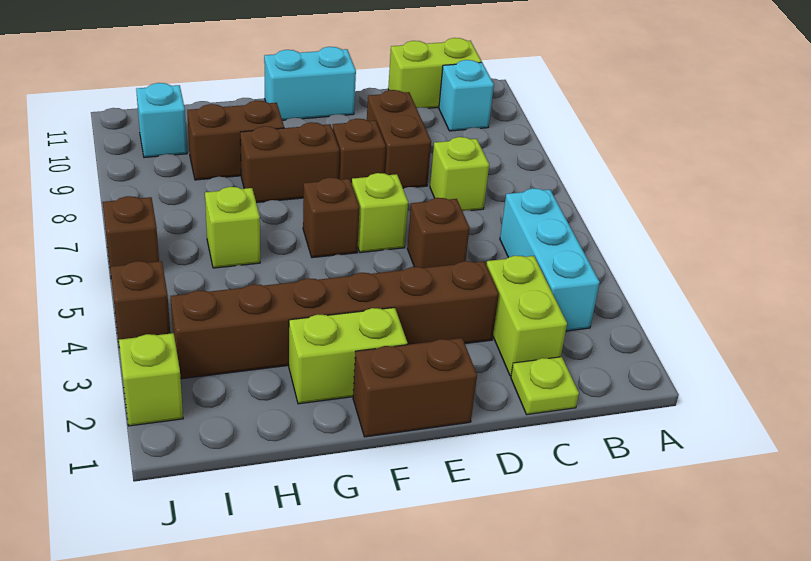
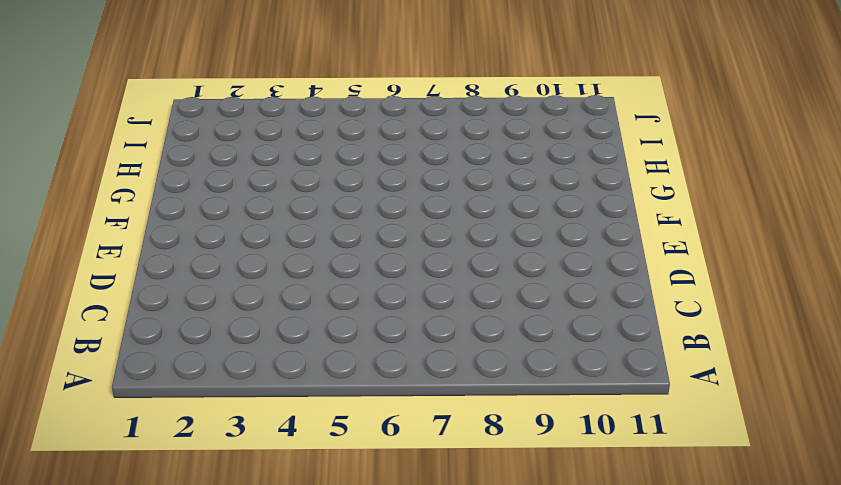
none -> cyan brick B3:B5 level 1
none -> cyan brick B10 level 1
none -> lime brick B11:C11 level 1

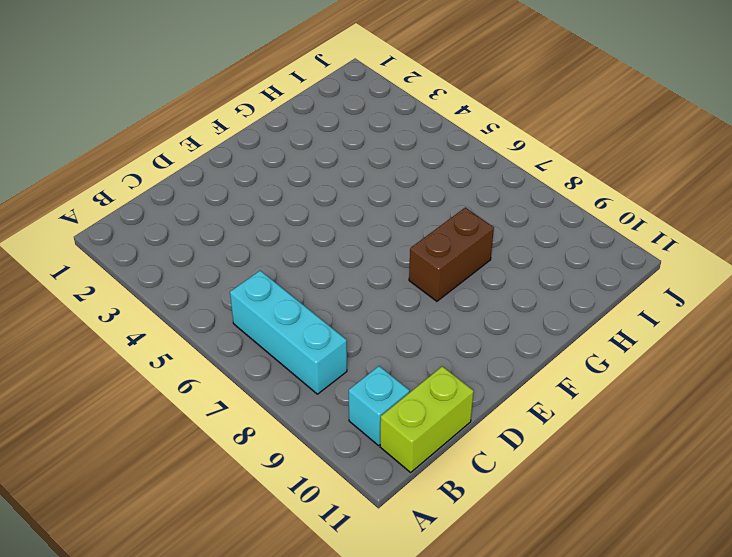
cyan brick B6:B8 level 1 -> cyan brick B3:B5 level 1
none -> lime plate C1 level 1
none -> lime brick C2:C3 level 1
none -> lime brick C7 level 1

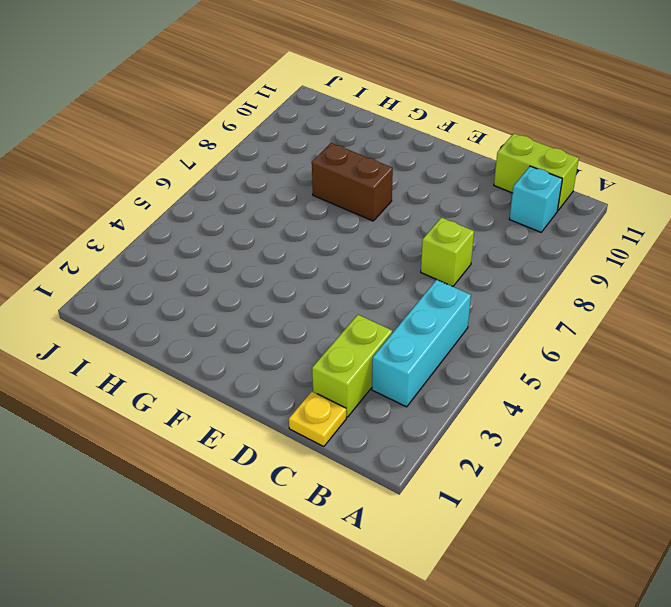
yellow plate C1 level 1 -> lime plate C1 level 1
none -> brown brick D3:I3 level 1
none -> brown brick D5 level 1
none -> brown brick D8:D9 level 1

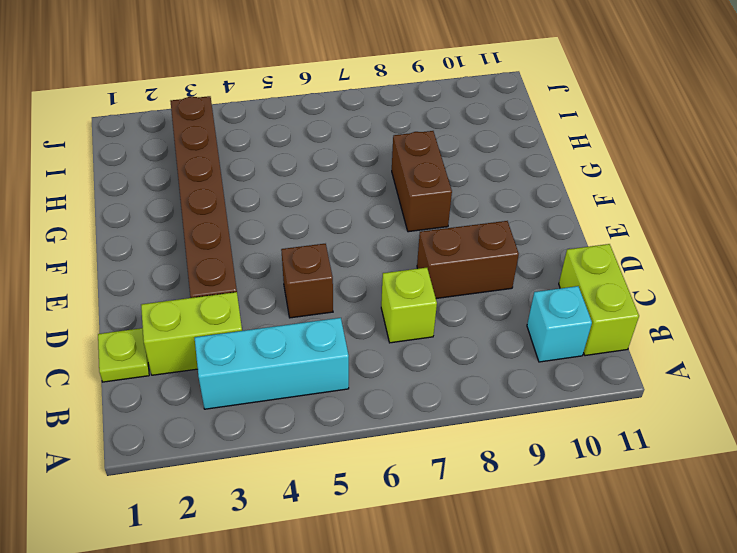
none -> brown brick E1:F1 level 1
none -> lime brick E6 level 1
none -> brown brick E8 level 1

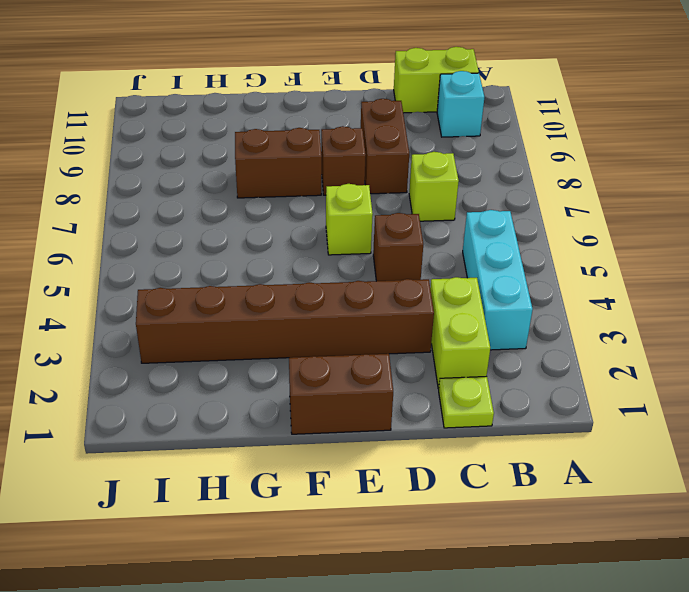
none -> cyan brick E11:F11 level 1
none -> lime brick F2:G2 level 1
none -> brown brick F6 level 1

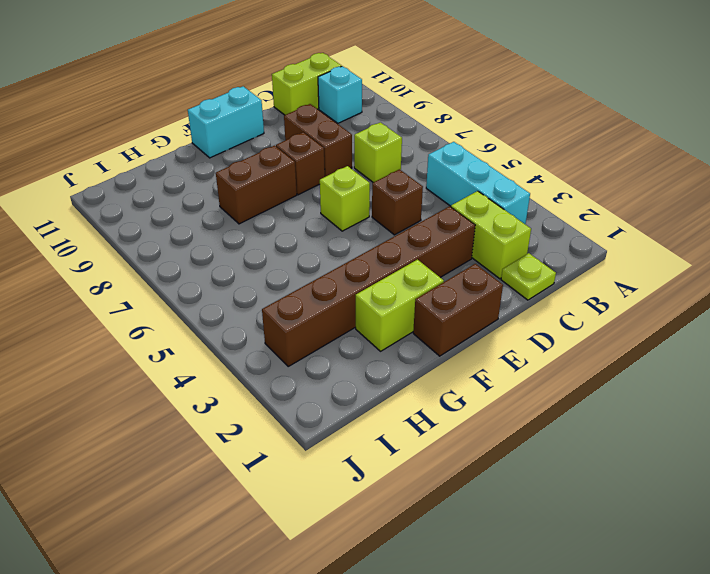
none -> brown brick F6 level 1
none -> brown brick G9:H9 level 1
none -> lime brick H6 level 1

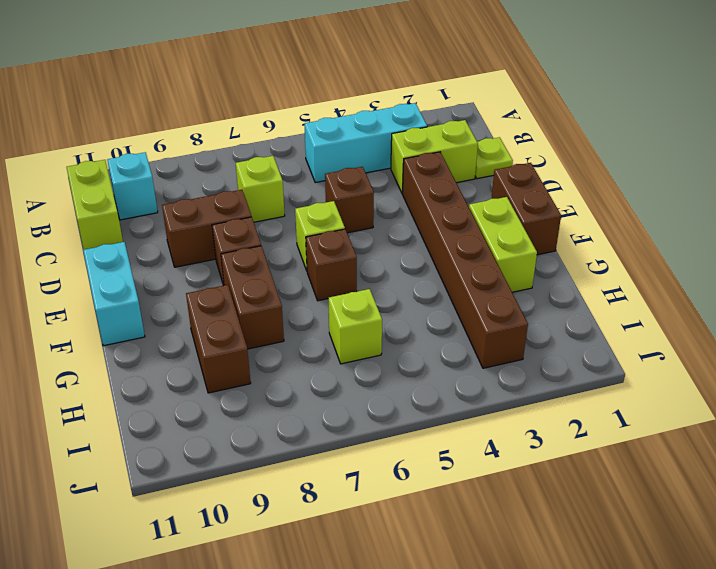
none -> cyan brick I10 level 1
none -> lime brick J2 level 1
none -> brown brick J4 level 1

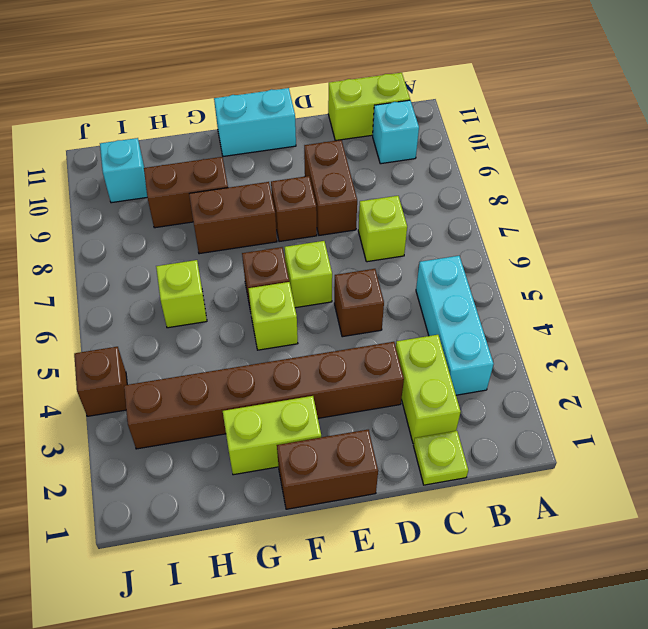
lime brick F5 level 1 -> lime brick J2 level 1
none -> brown brick J6 level 1

